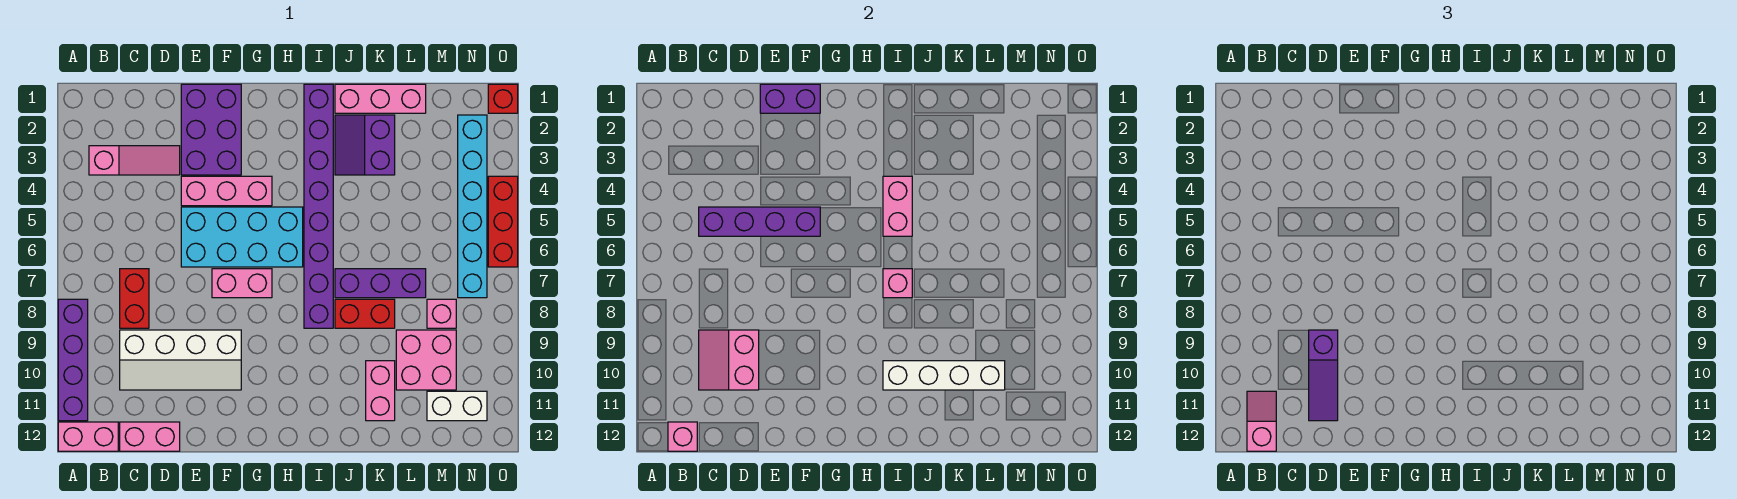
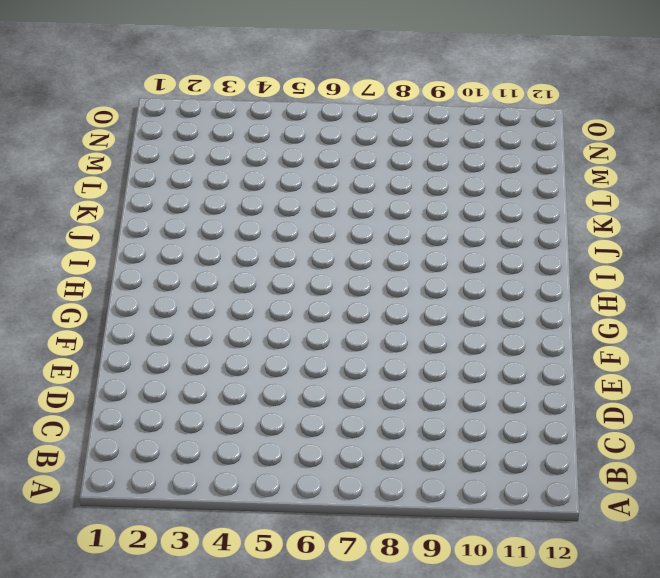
none -> purple brick A8:A11 level 1
none -> pink brick A12:B12 level 1
none -> pink slope B3:D3 level 1 top B
none -> red brick C7:C8 level 1

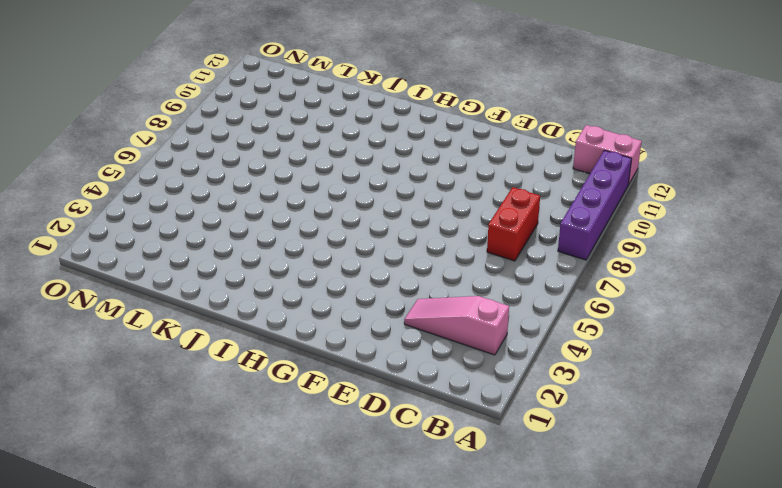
none -> white slope C9:F10 level 1 top 9
none -> pink brick C12:D12 level 1
none -> purple brick E1:F3 level 1
none -> pink brick E4:G4 level 1

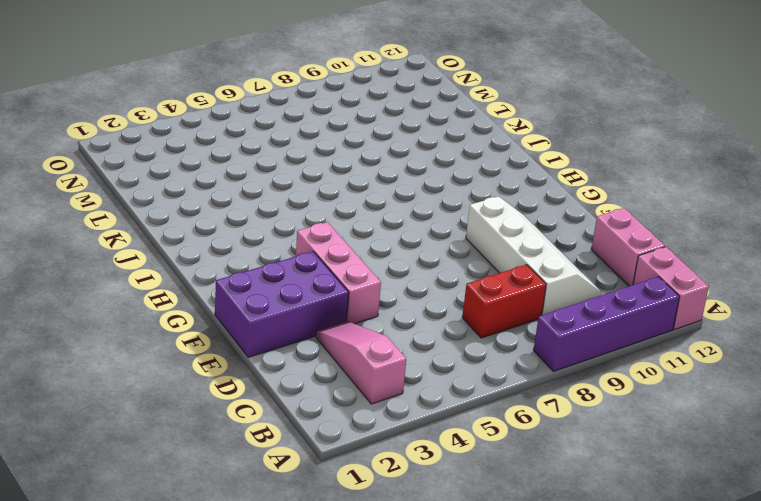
none -> cyan brick E5:H6 level 1
none -> pink brick F7:G7 level 1
none -> purple brick I1:I8 level 1
none -> pink brick J1:L1 level 1

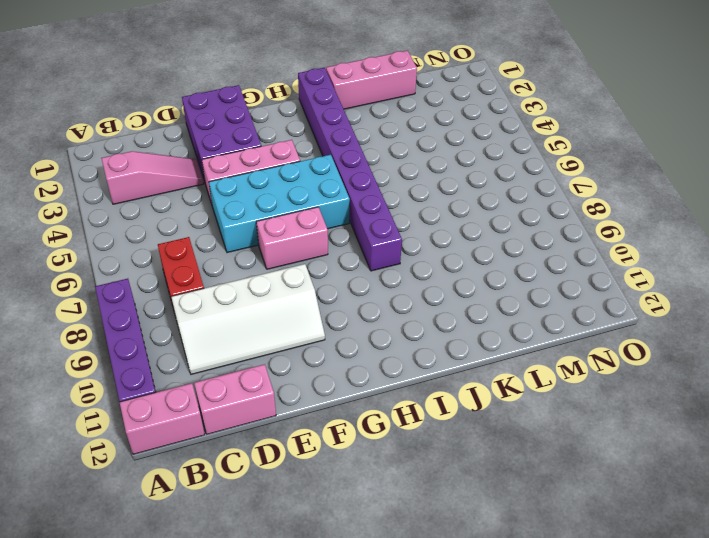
none -> purple slope J2:K3 level 1 top K
none -> purple brick J7:L7 level 1
none -> red brick J8:K8 level 1
none -> pink brick K10:K11 level 1

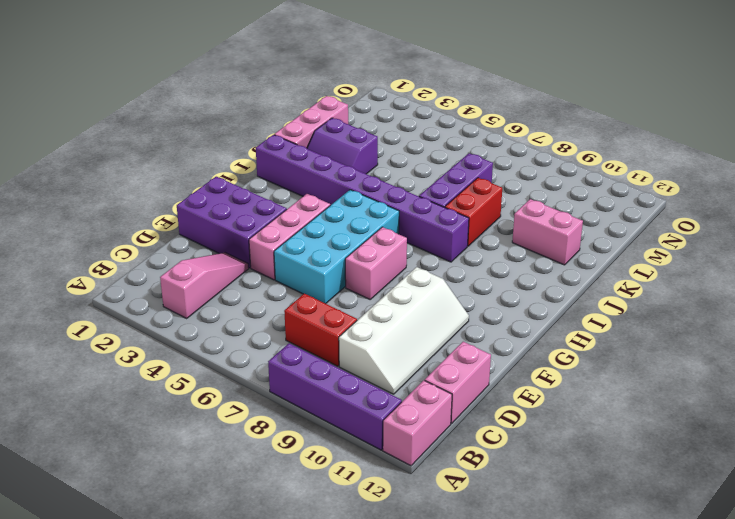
none -> pink brick L9:M10 level 1
none -> pink brick M8 level 1
none -> white brick M11:N11 level 1
none -> cyan brick N2:N7 level 1

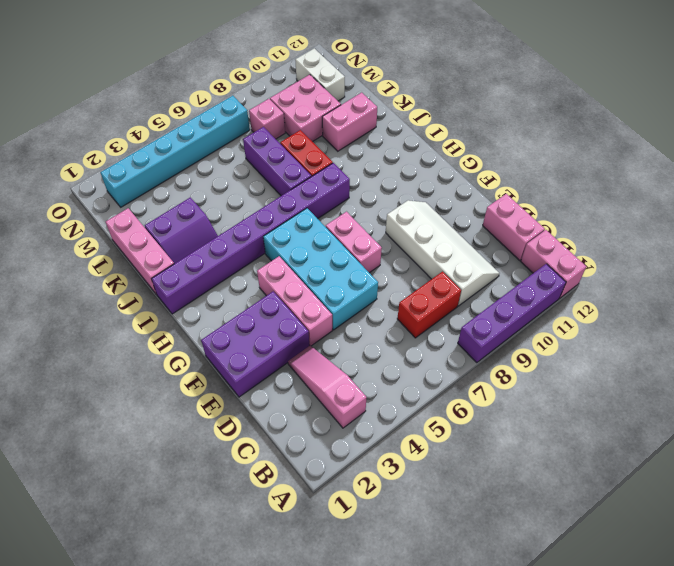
none -> red brick O1 level 1
none -> red brick O4:O6 level 1
none -> pink brick B12 level 2
none -> purple brick C5:F5 level 2

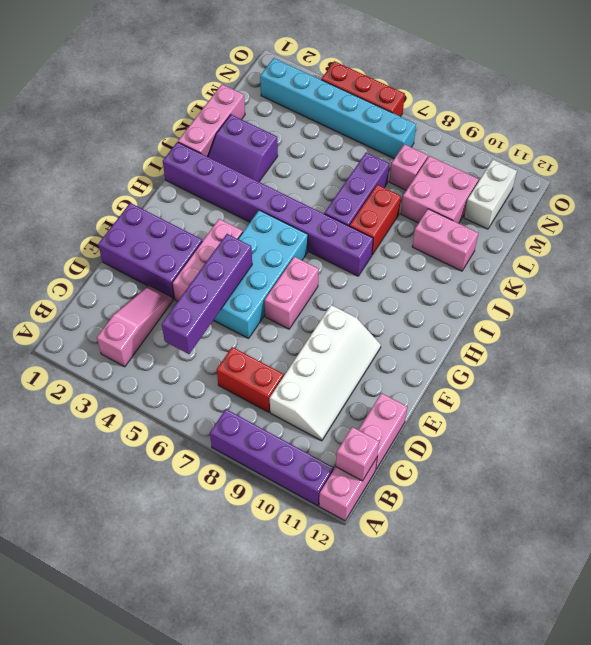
none -> red brick O1 level 1
none -> pink slope C9:D10 level 2 top D
none -> purple brick E1:F1 level 2
none -> pink brick I4:I5 level 2

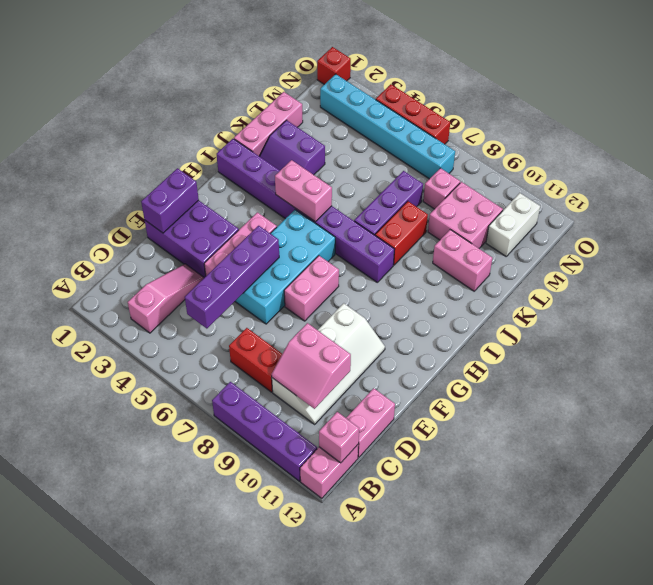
none -> pink brick I7 level 2
none -> white brick I10:L10 level 2
none -> pink slope B11:B12 level 3 top 12
none -> purple slope D9:D11 level 3 top 9

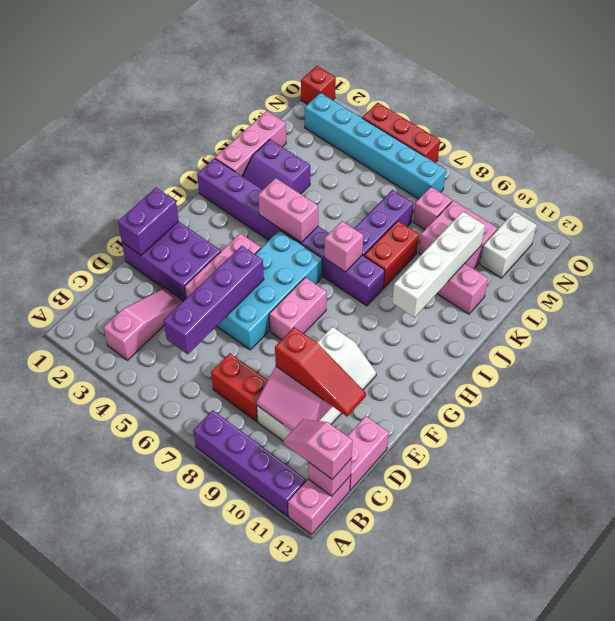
red slope D9:D11 level 3 top 9 -> purple slope D9:D11 level 3 top 9

